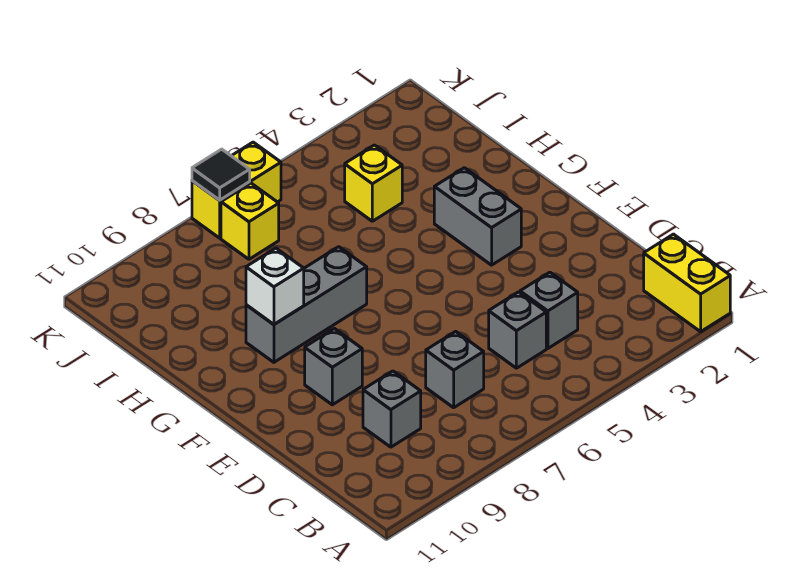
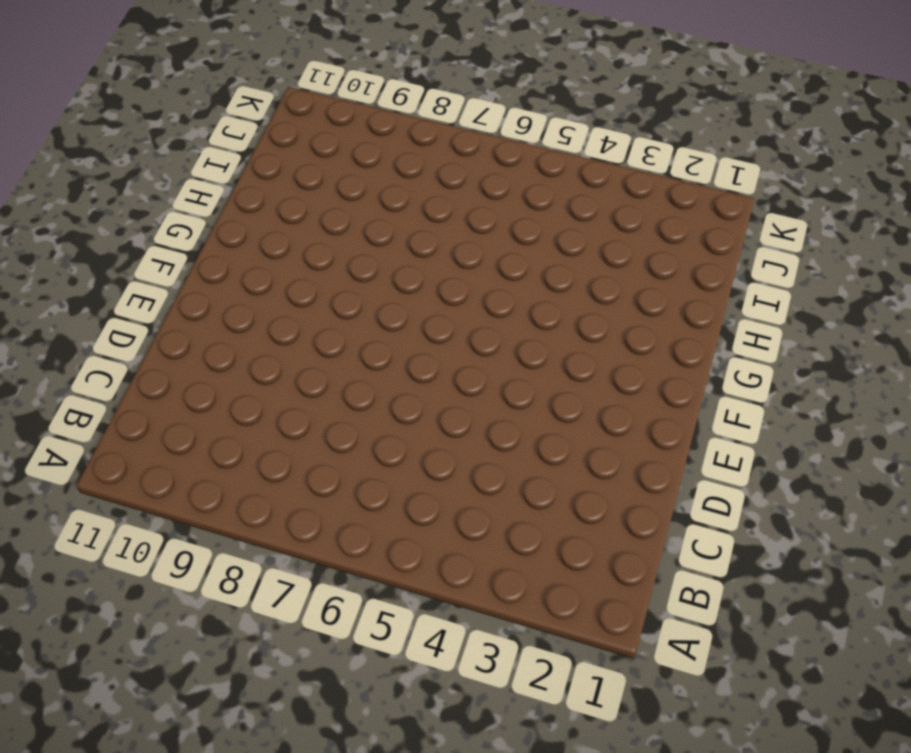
none -> yellow brick A1:B1 level 1
none -> grey brick C4 level 1
none -> grey brick C5 level 1

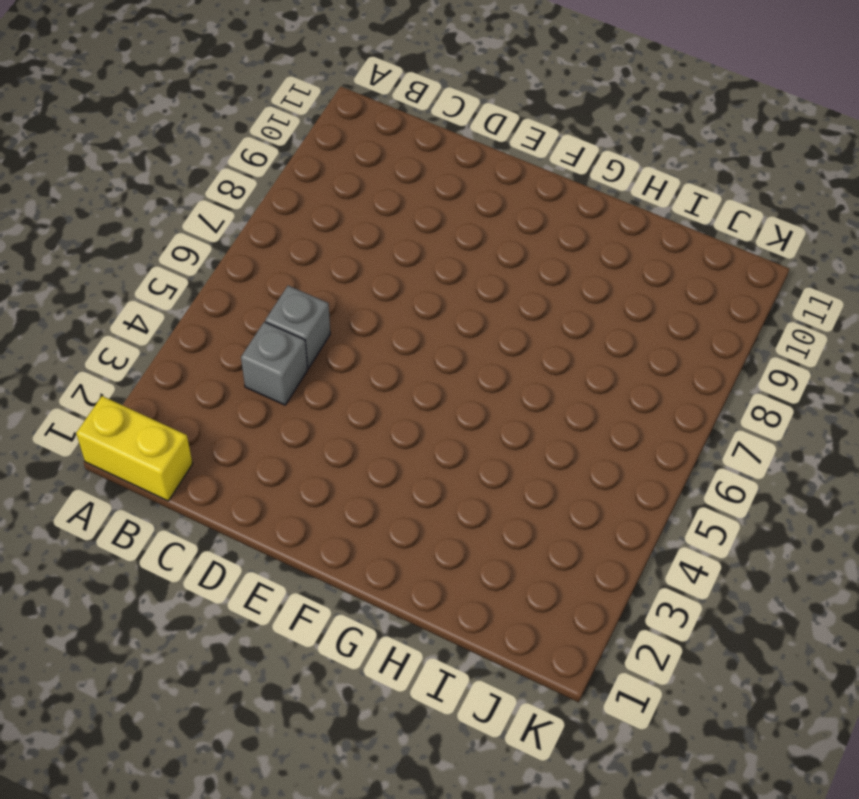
none -> grey brick C7 level 1
none -> grey brick C9 level 1
none -> grey brick E9 level 1

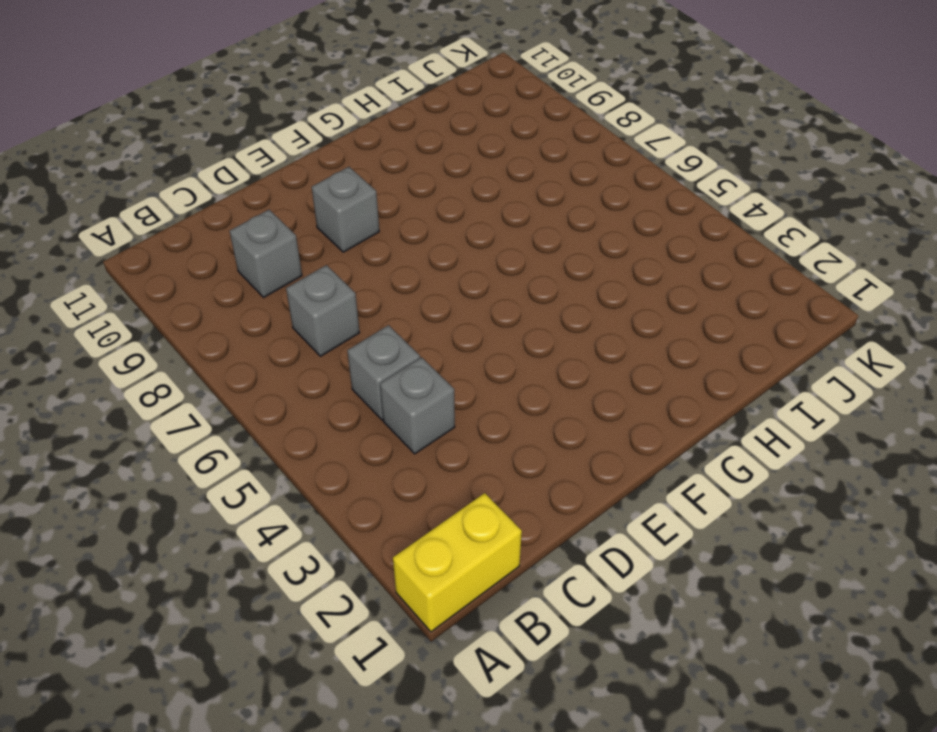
none -> grey brick F3:G3 level 1
none -> grey brick G7:G9 level 1
none -> yellow brick I4 level 1

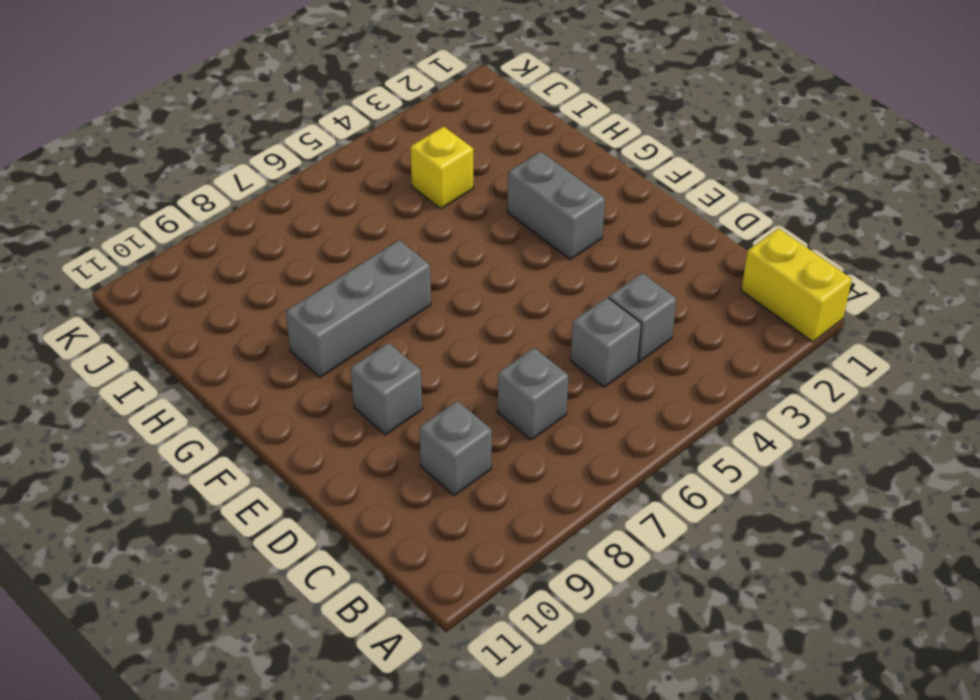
none -> yellow brick J7 level 1
none -> yellow brick K6:K7 level 1
none -> white brick G9 level 2

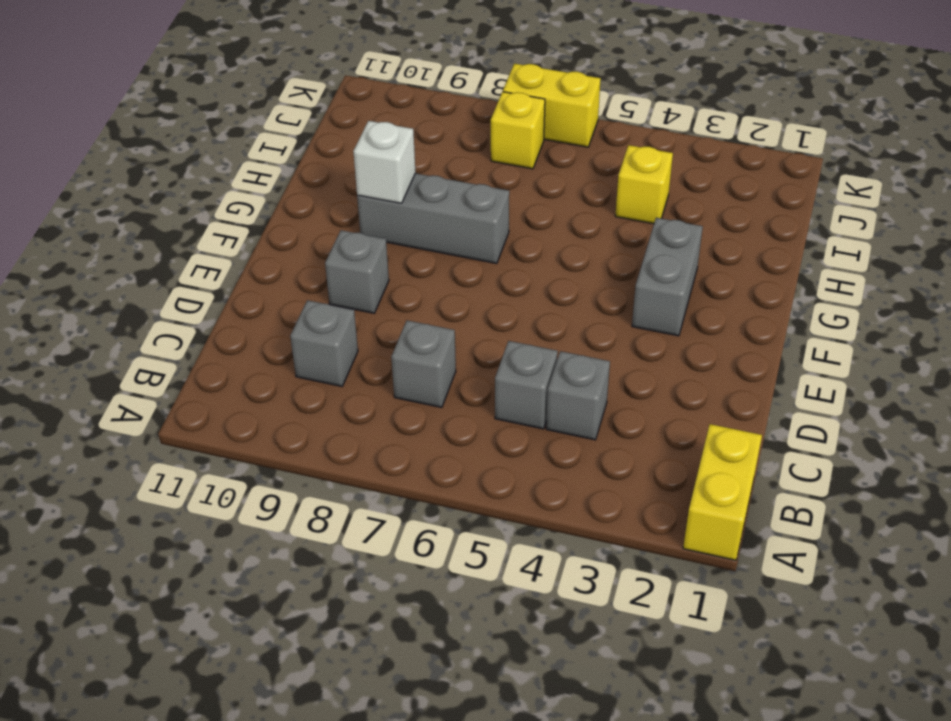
none -> black tile K7 level 2

